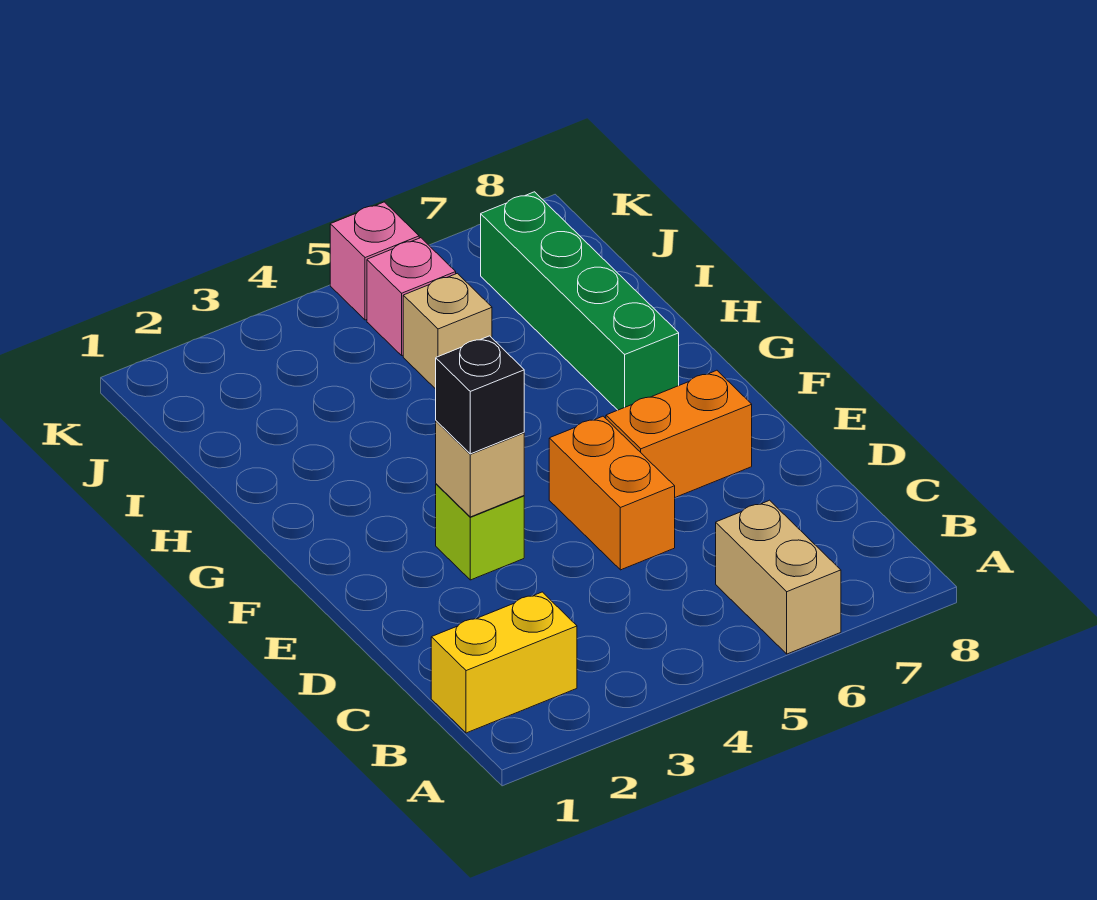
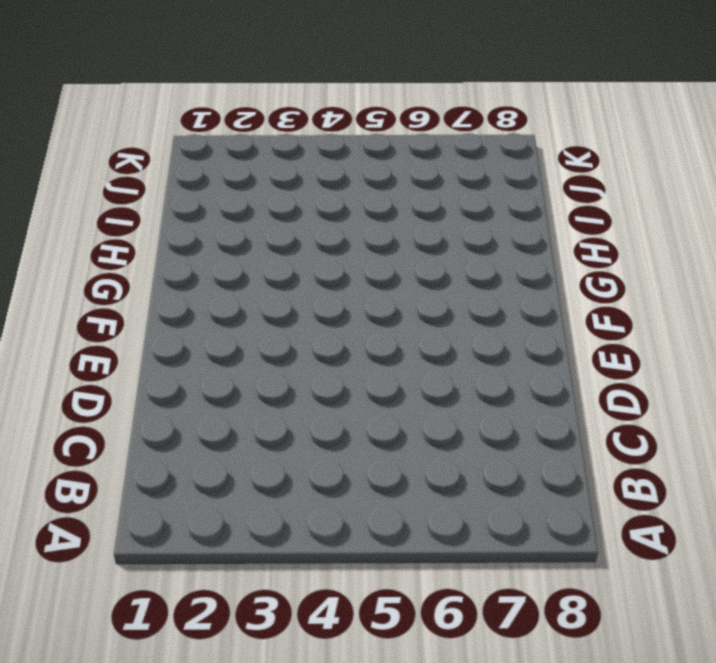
none -> tan brick A6:B6 level 1
none -> yellow brick B1:B2 level 1

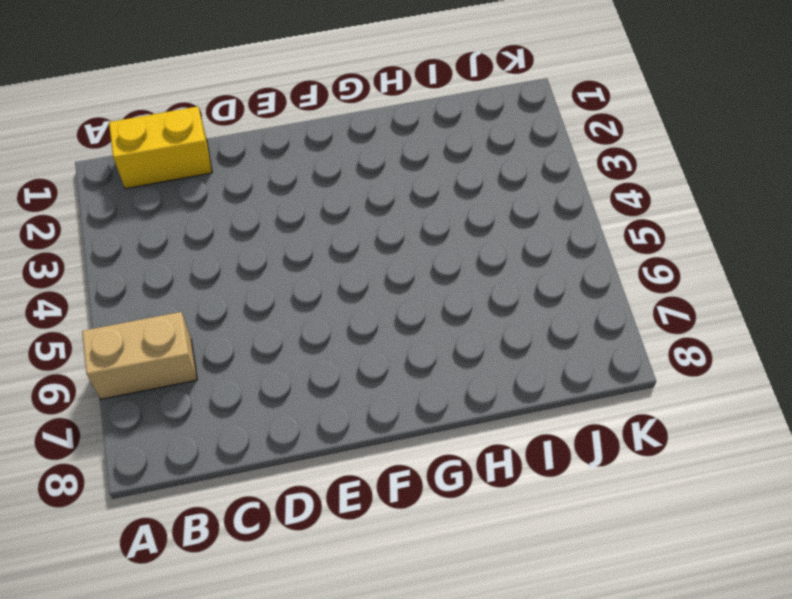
yellow brick B1:C1 level 1 -> yellow brick B1:B2 level 1
none -> orange brick D5:E5 level 1
none -> lime brick E3 level 1

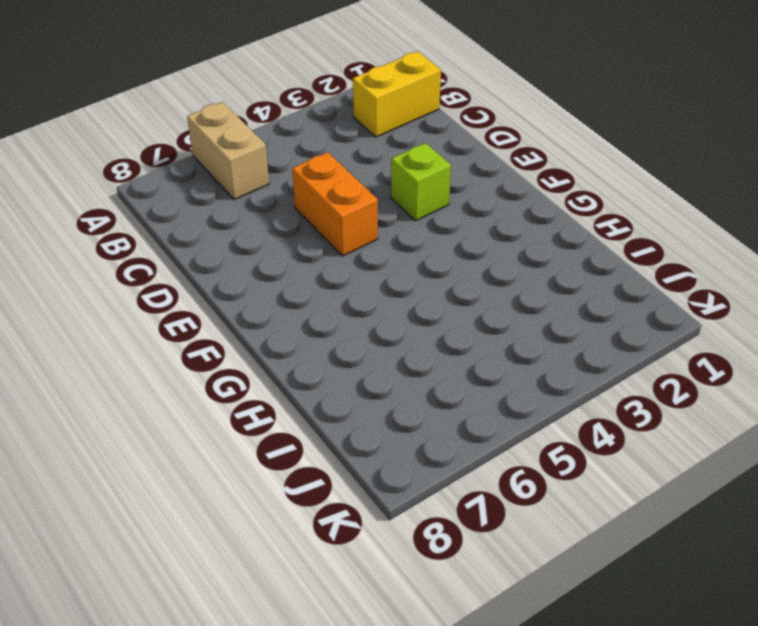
none -> orange brick E6:E7 level 1
none -> green brick G7:J7 level 1

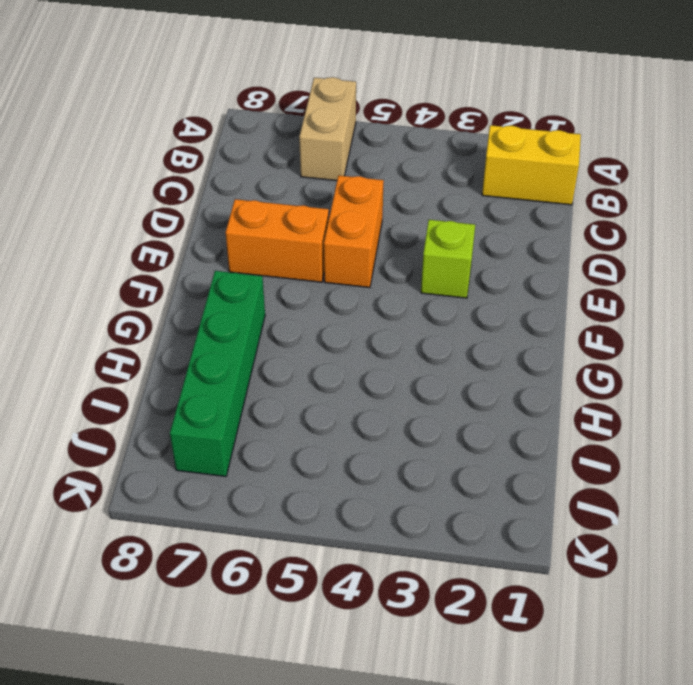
none -> tan brick I5 level 1
none -> pink brick J5 level 1

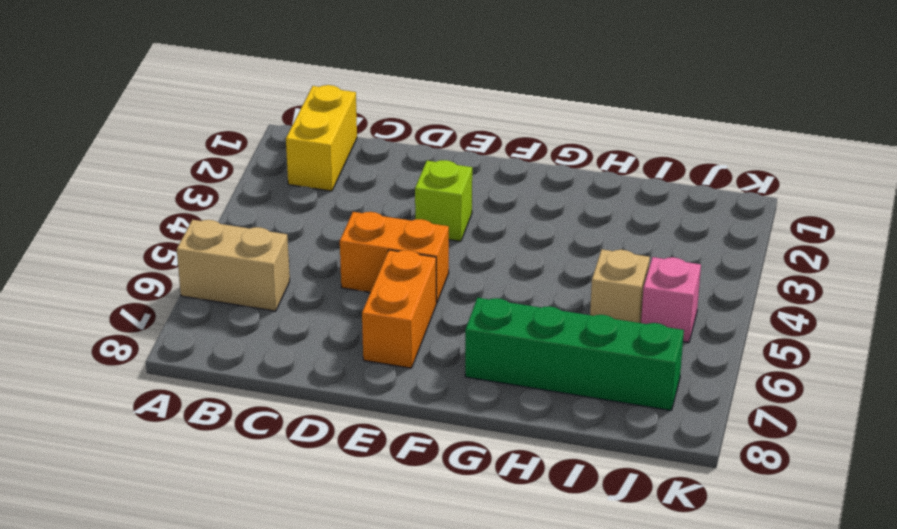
none -> pink brick K5 level 1
none -> tan brick E3 level 2

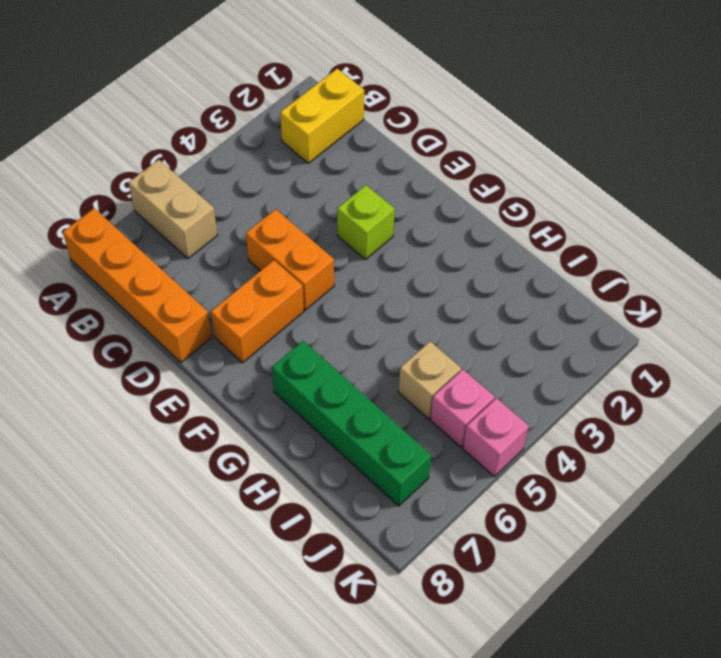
orange brick A8:D8 level 1 -> none
none -> tan brick E3 level 2
none -> black brick E3 level 3

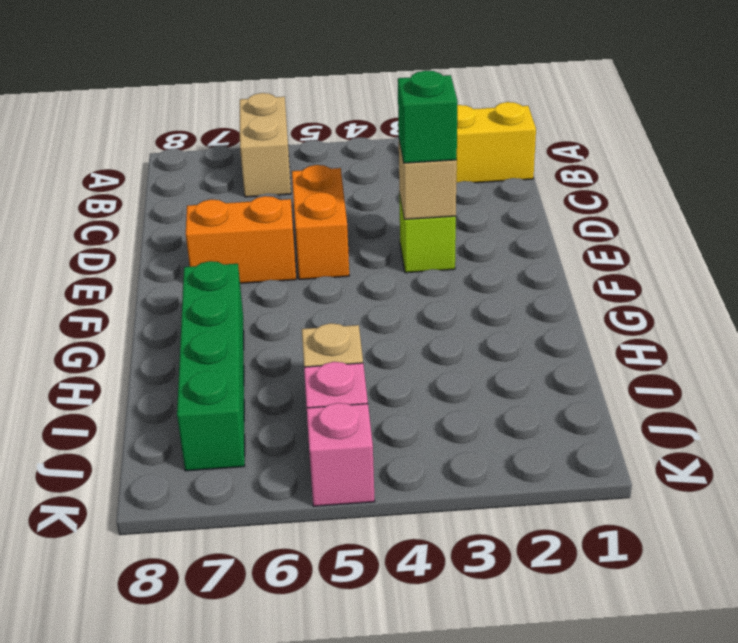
green brick E3 level 3 -> black brick E3 level 3

